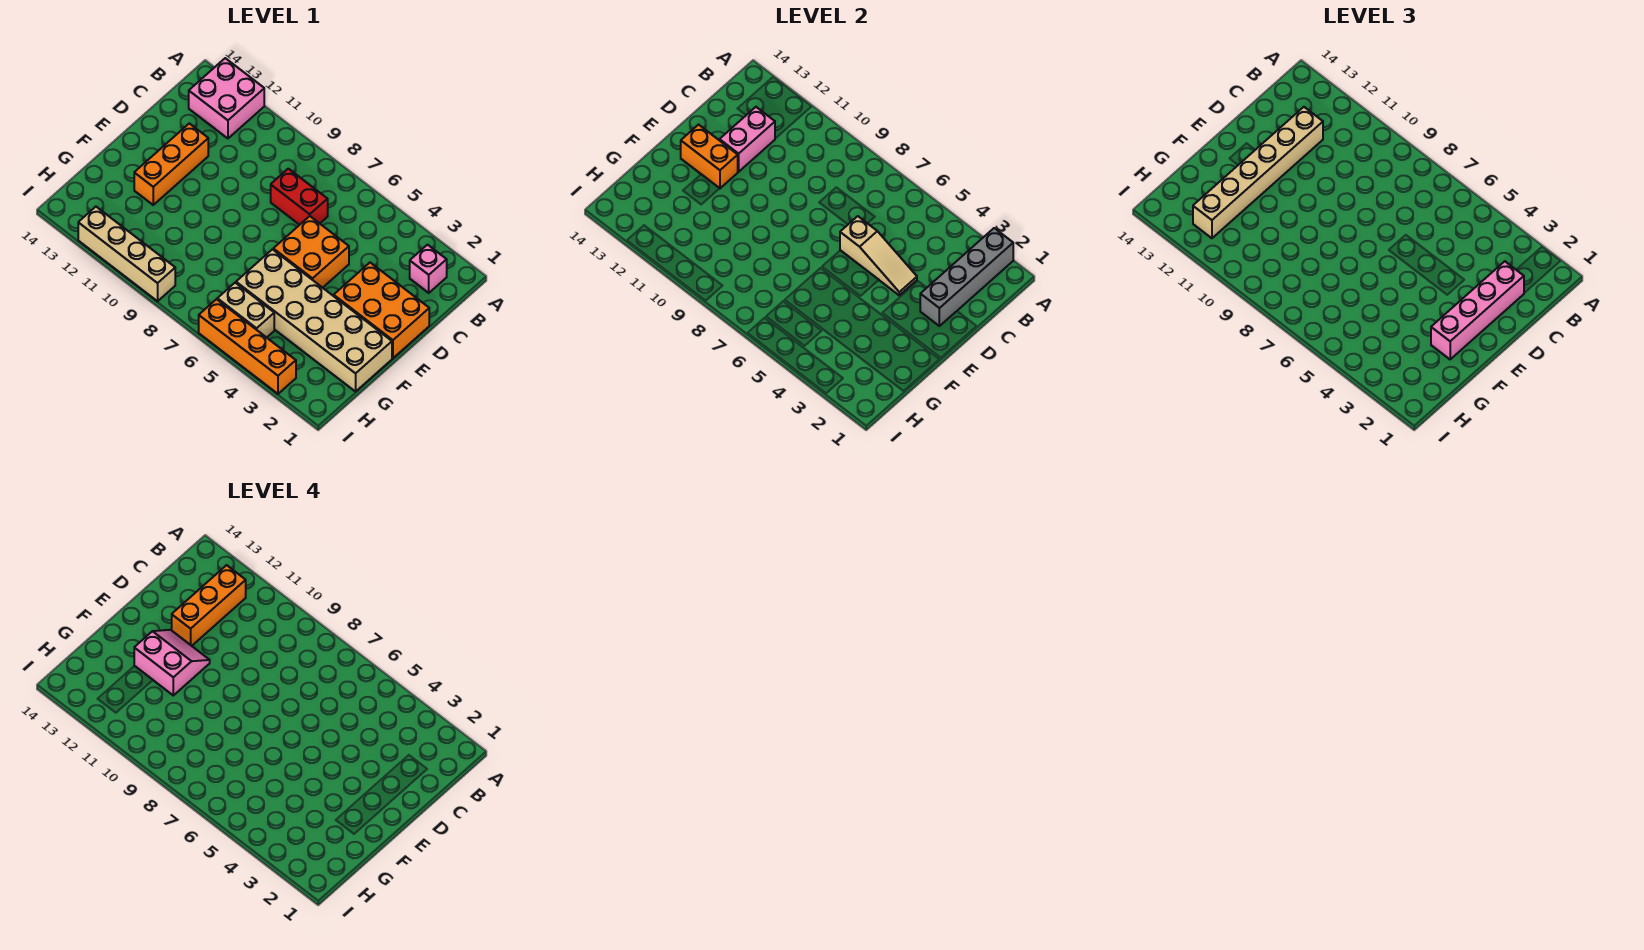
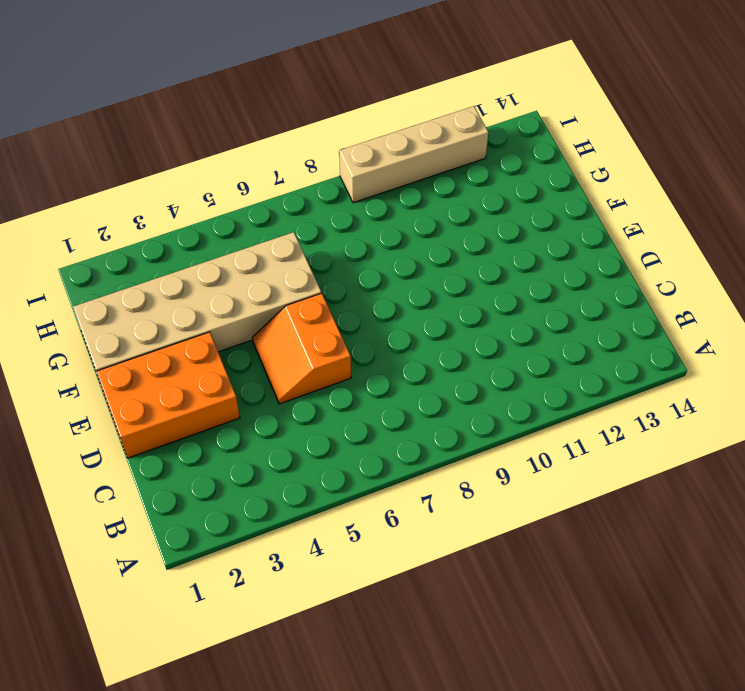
orange slope D5:E6 level 1 top 6 -> orange brick D5:E6 level 1
none -> pink brick A12:B13 level 1
none -> pink brick B2 level 1
none -> red brick C7:C8 level 1

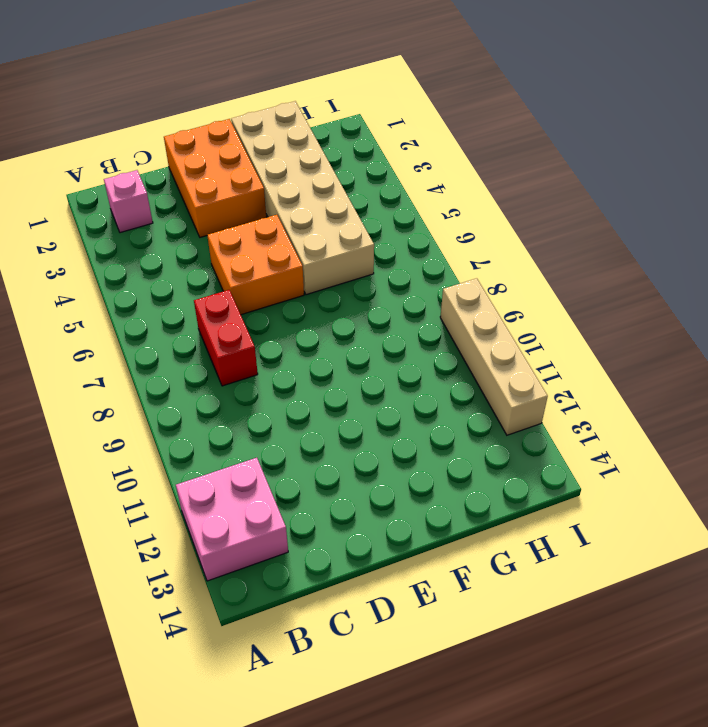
none -> orange brick D12:F12 level 1
none -> tan brick H5:H6 level 1
none -> orange brick I3:I6 level 1

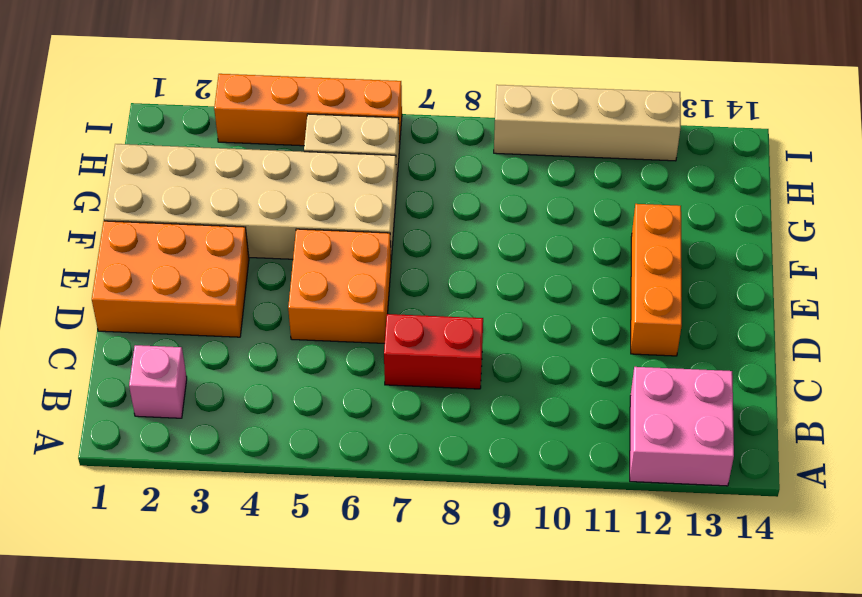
none -> grey brick A2:D2 level 2
none -> pink brick C12:D12 level 2
none -> tan slope D4:D6 level 2 top 6

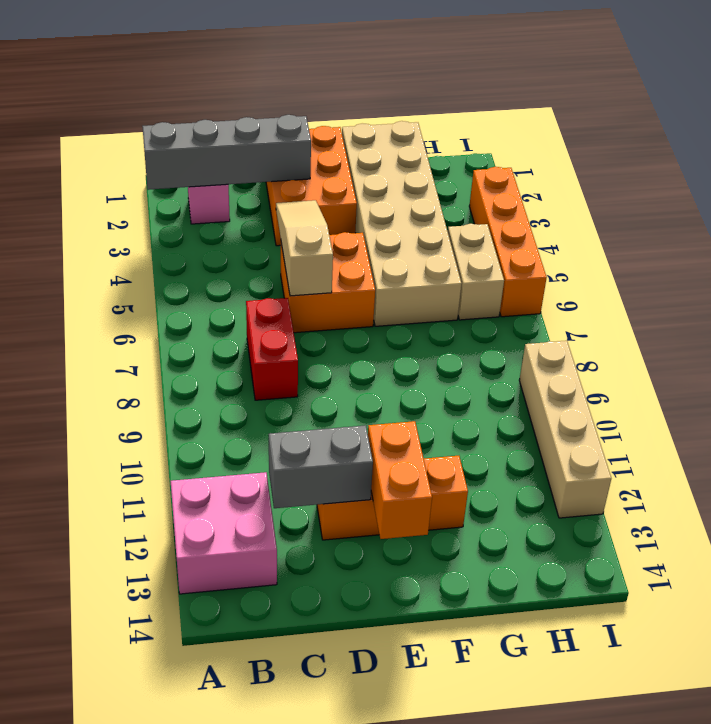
grey brick C12:D12 level 2 -> pink brick C12:D12 level 2
none -> pink brick C2:F2 level 3
none -> tan brick C12:H12 level 3
none -> orange brick B12:D12 level 4

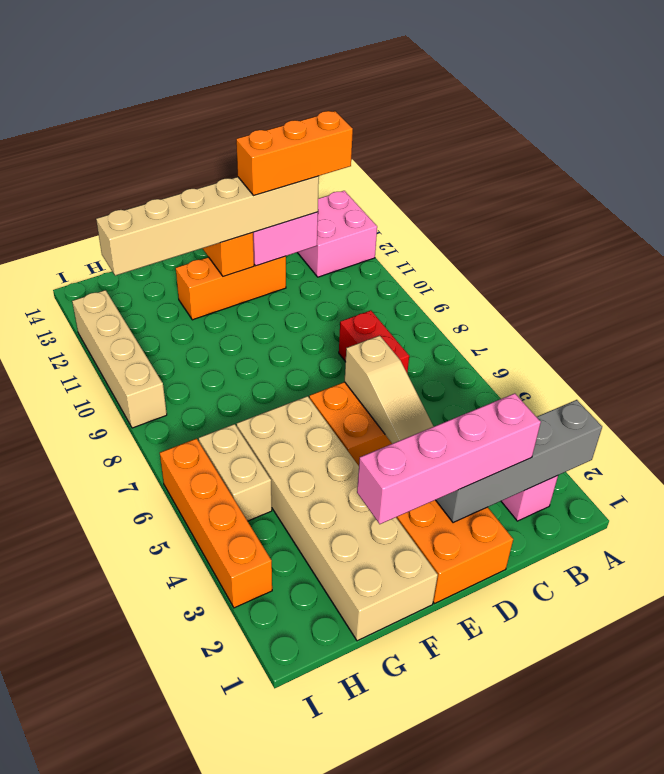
none -> pink slope E11:F12 level 4 top F

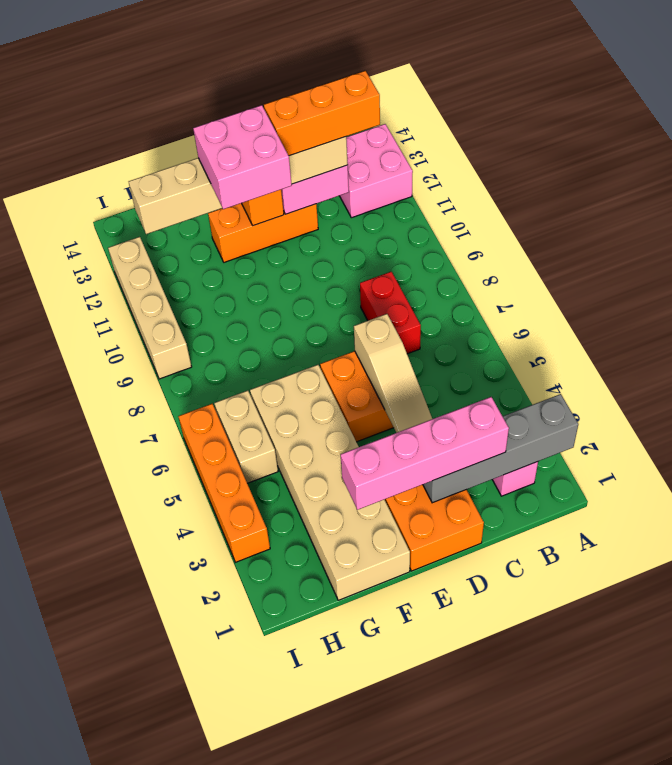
pink brick E11:F12 level 4 -> pink slope E11:F12 level 4 top F

